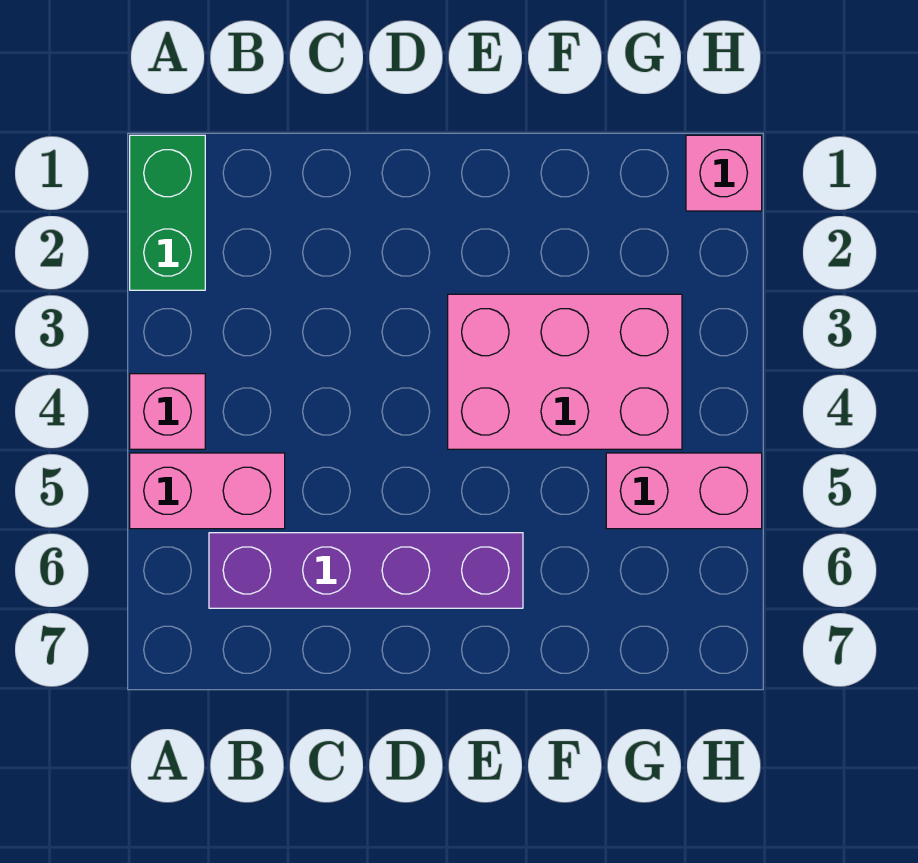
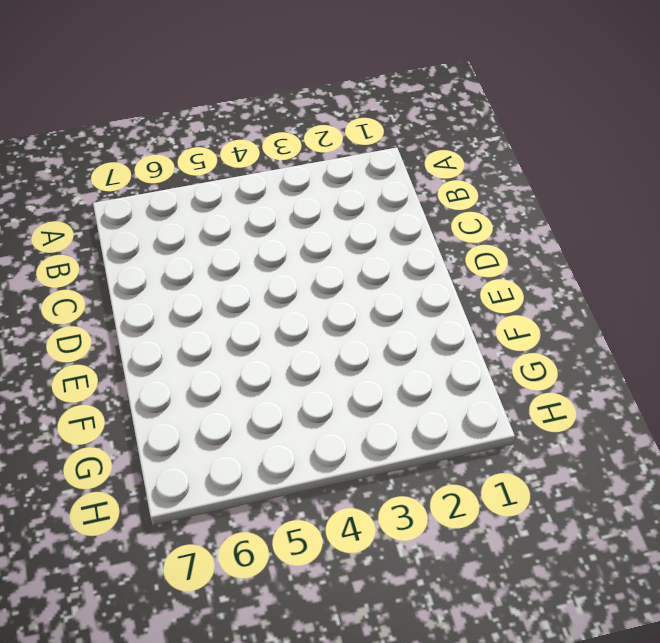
none -> green brick A1:A2 level 1
none -> pink brick A4 level 1

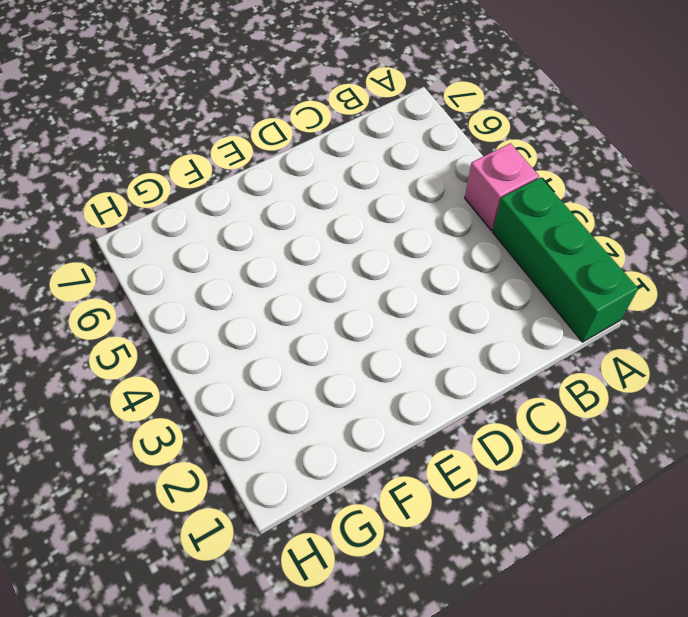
green brick A1:A3 level 1 -> green brick A1:A2 level 1
none -> pink brick A5:B5 level 1
none -> purple brick B6:E6 level 1

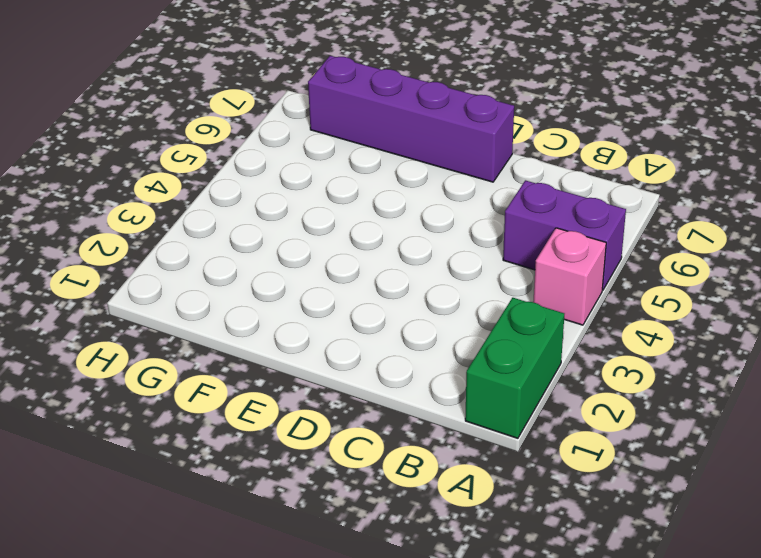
purple brick A5:B5 level 1 -> pink brick A5:B5 level 1
purple brick D7:G7 level 1 -> purple brick B6:E6 level 1
none -> pink brick E3:G4 level 1
none -> pink brick G5:H5 level 1

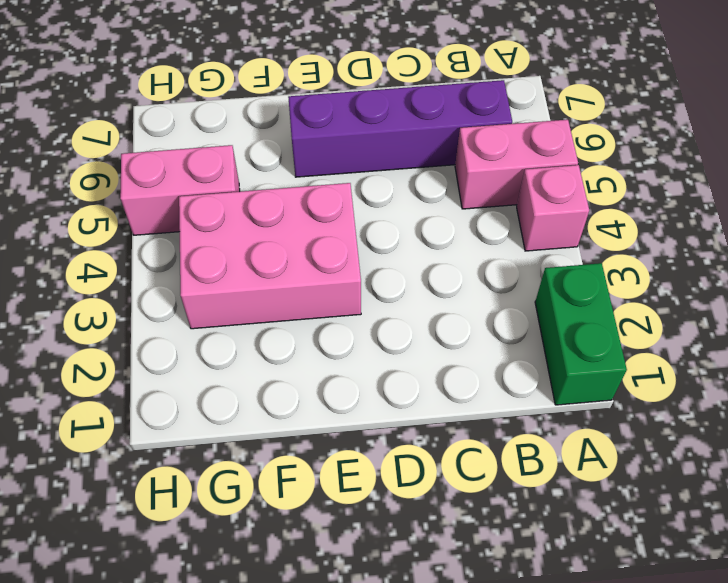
none -> pink brick H1 level 1

